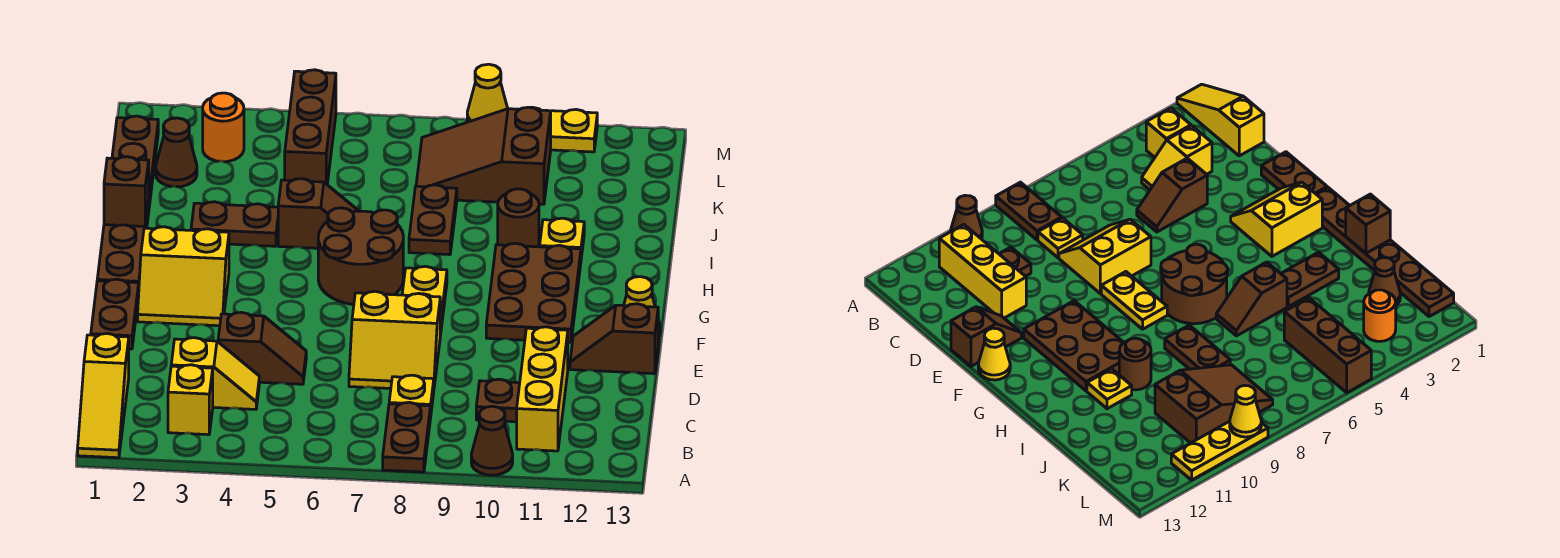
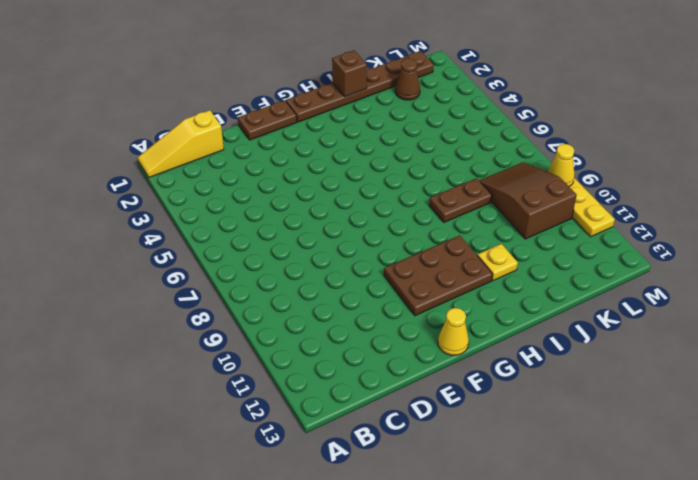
none -> brown plate A8:B8 level 1
none -> brown cone A10 level 1
none -> yellow brick B3 level 1
none -> yellow brick B11:D11 level 1

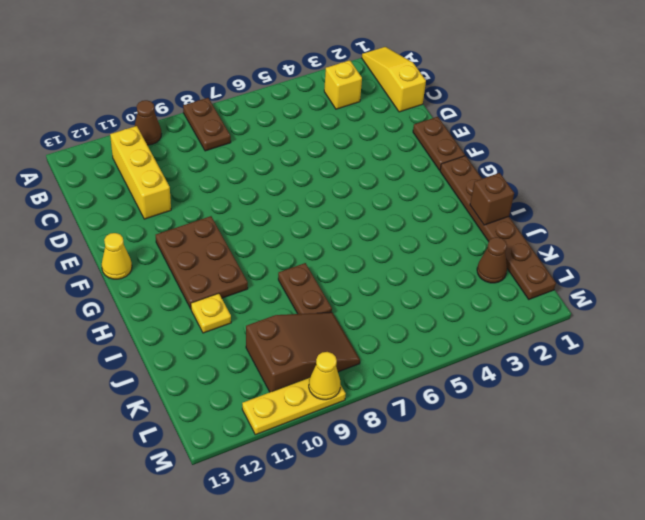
none -> yellow slope C3:C4 level 1 top 3
none -> yellow plate C8 level 1
none -> brown plate C10 level 1
none -> brown slope D4:D5 level 1 top 4

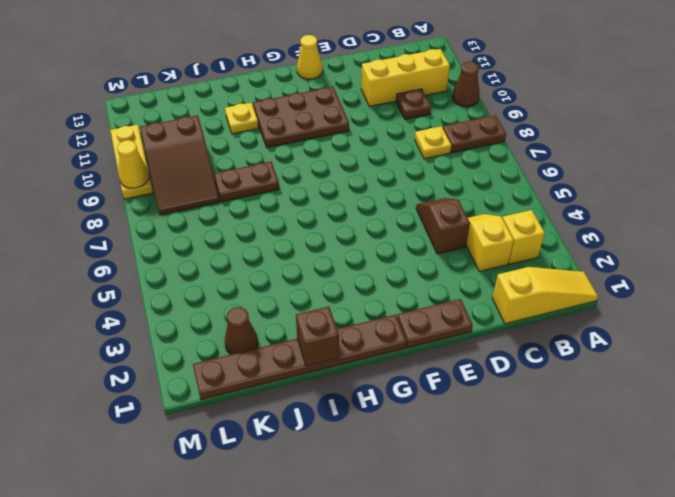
none -> yellow slope D7:E8 level 1 top E
none -> brown slope E12:E13 level 1 top 13
none -> yellow slope F2:G3 level 1 top G
none -> yellow plate F8:G8 level 1

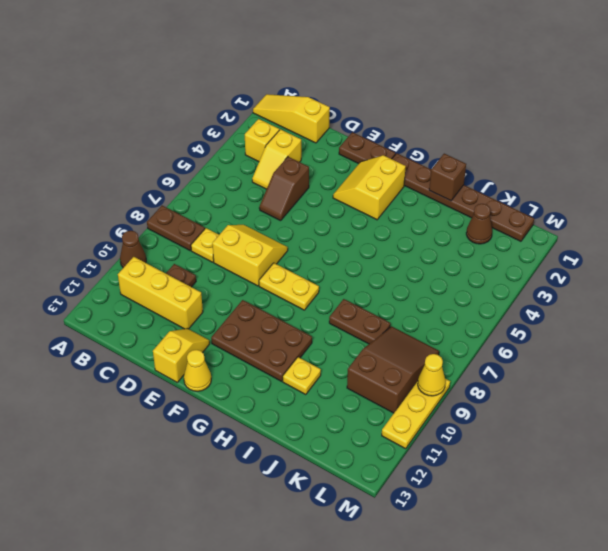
yellow slope D7:E8 level 1 top 8 -> yellow slope D7:E8 level 1 top E
yellow slope E12:E13 level 1 top 13 -> brown slope E12:E13 level 1 top 13
none -> brown round brick G6:H7 level 1
none -> brown plate I3:I4 level 1
none -> brown slope I5:I6 level 1 top 5
none -> brown round brick I10 level 1

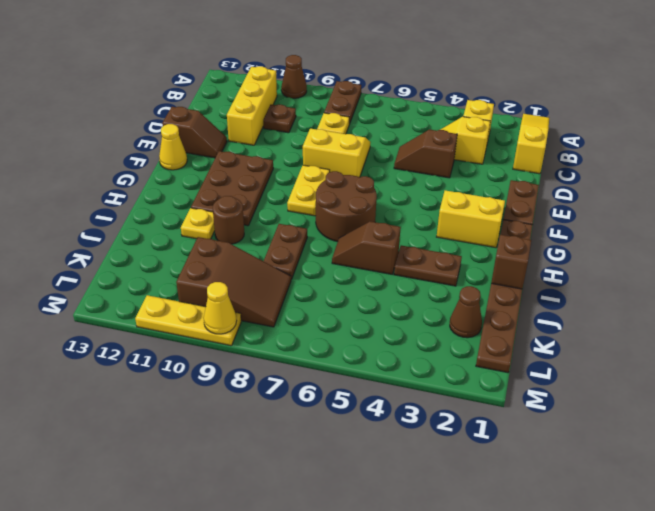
none -> brown brick K5:M5 level 1
none -> orange round brick L3 level 1

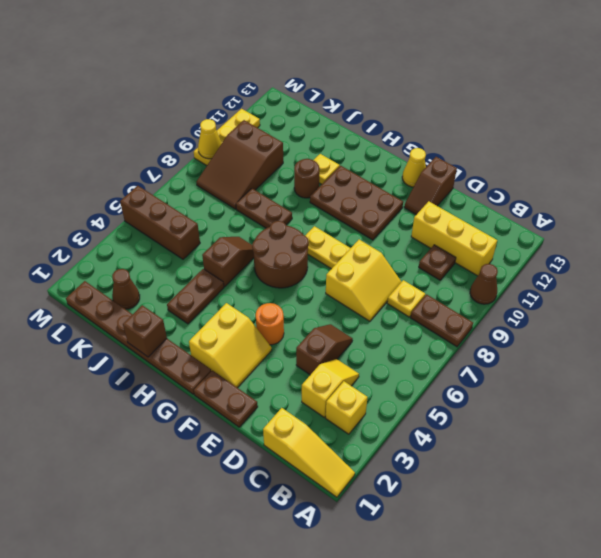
orange round brick F4 level 1 -> orange round brick L3 level 1

